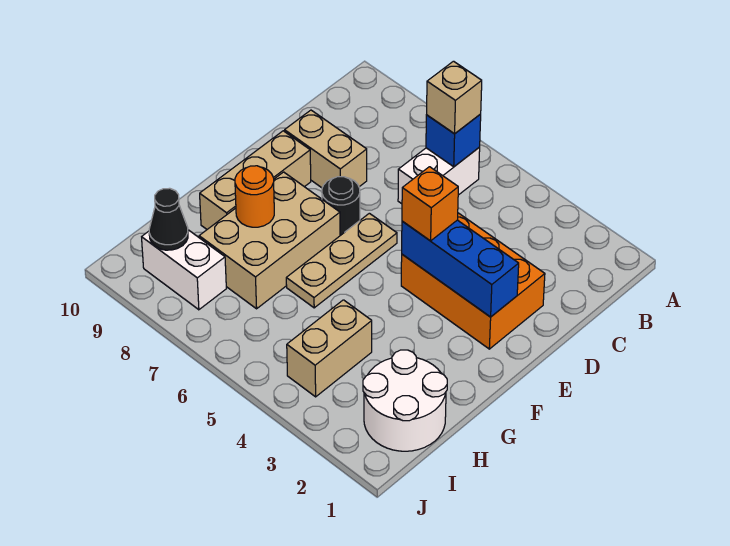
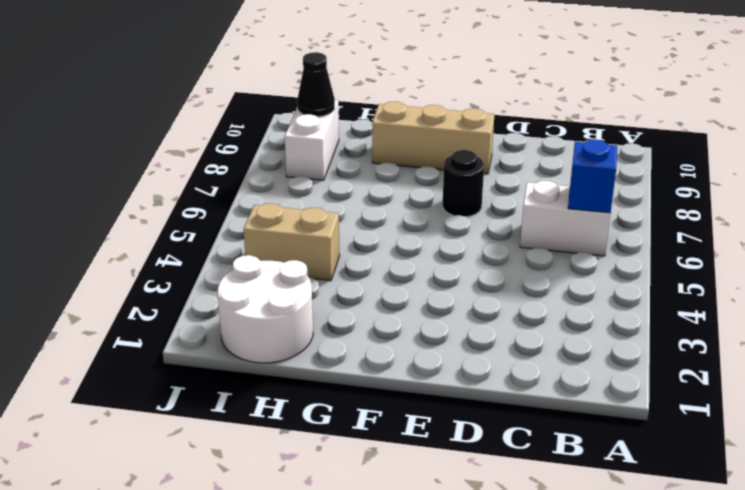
none -> orange brick D2:E4 level 1
none -> tan brick D8:D9 level 1
none -> tan plate E6:G6 level 1

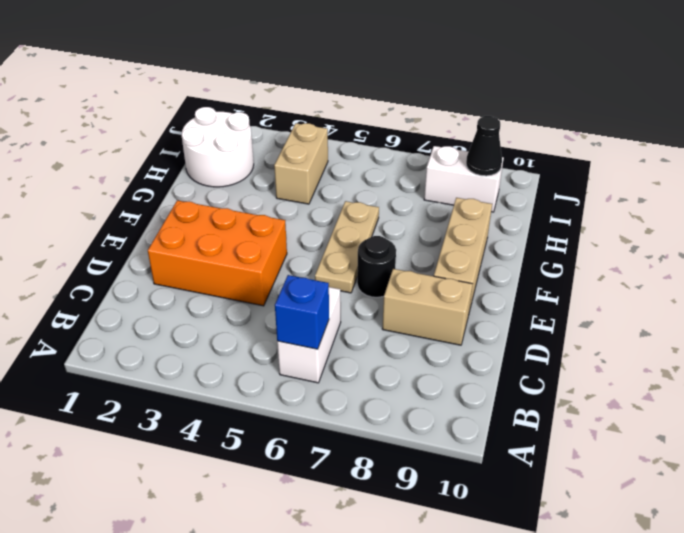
none -> tan brick F7:H8 level 1
none -> blue brick E2:E4 level 2
none -> orange round brick G8 level 2

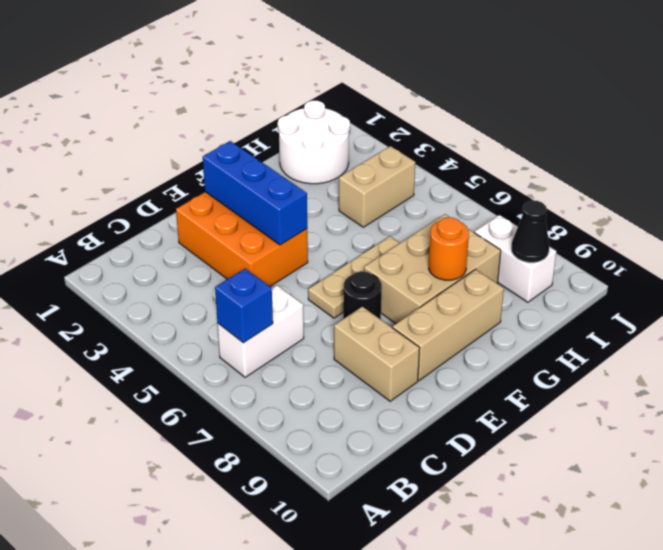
none -> tan brick B6 level 3
none -> orange brick E4 level 3

